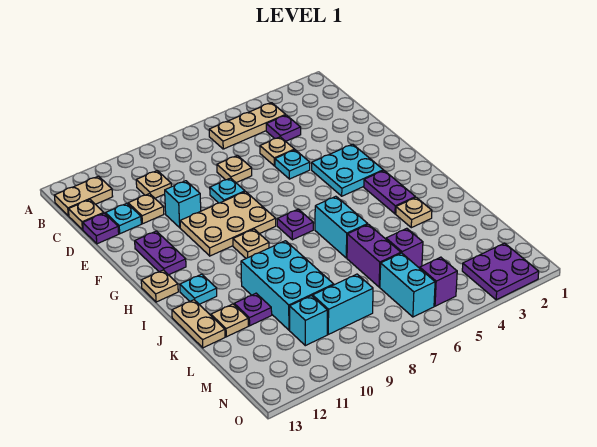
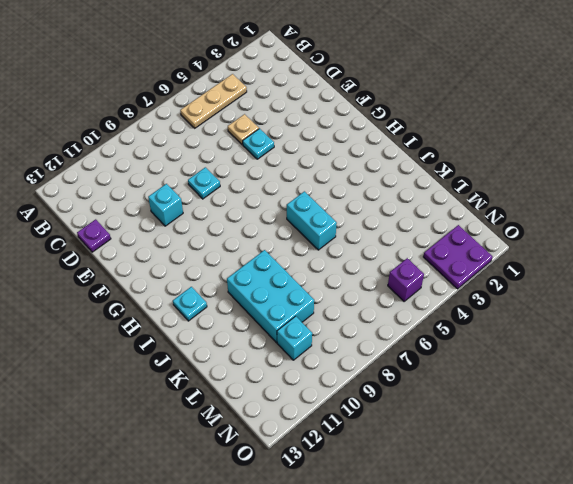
none -> tan plate B12:B13 level 1
none -> purple plate C4 level 1
none -> tan plate C10 level 1
none -> tan plate C13 level 1

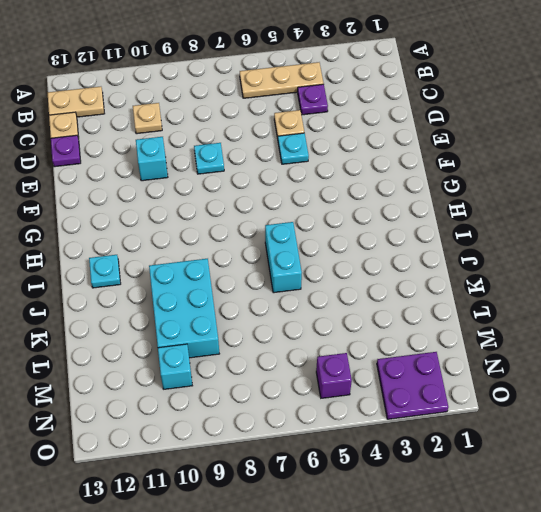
none -> tan plate D7 level 1
none -> tan plate D11 level 1
none -> cyan plate D12 level 1
none -> cyan plate F3:G4 level 1

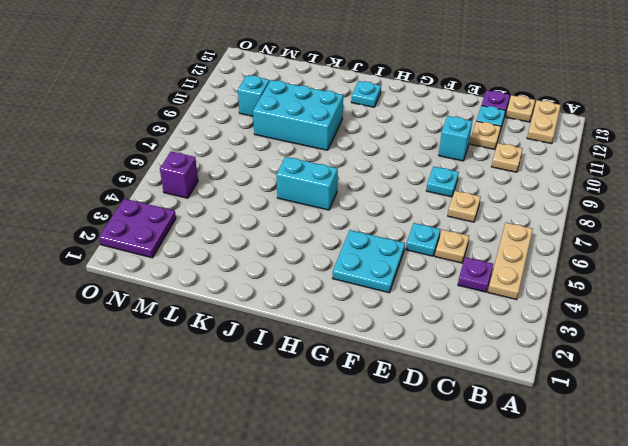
none -> tan plate F8:G10 level 1
none -> purple plate F12:G12 level 1
none -> purple plate H3:I3 level 1
none -> purple plate H7 level 1

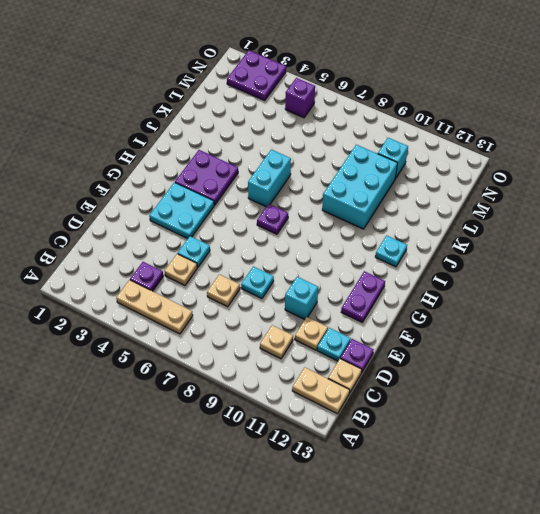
purple plate H3:I4 level 1 -> purple plate H3:I3 level 1
none -> tan plate F8:G10 level 1
none -> tan plate H9 level 1
none -> tan plate H13 level 1
none -> tan plate J3 level 1

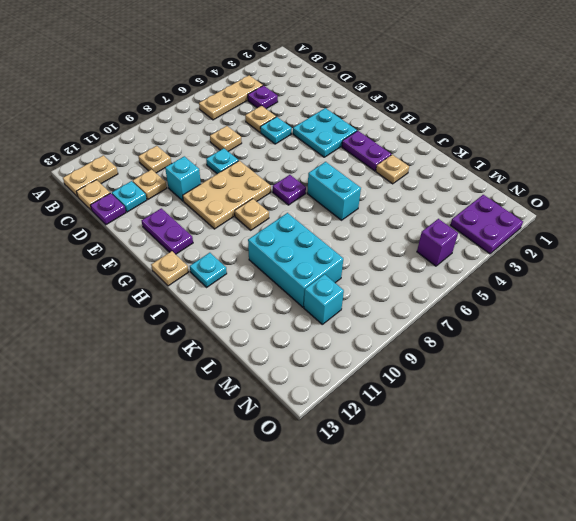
none -> tan plate J13:K13 level 1
none -> purple brick K6:L6 level 1
none -> purple plate K11 level 1
none -> tan plate K12 level 1

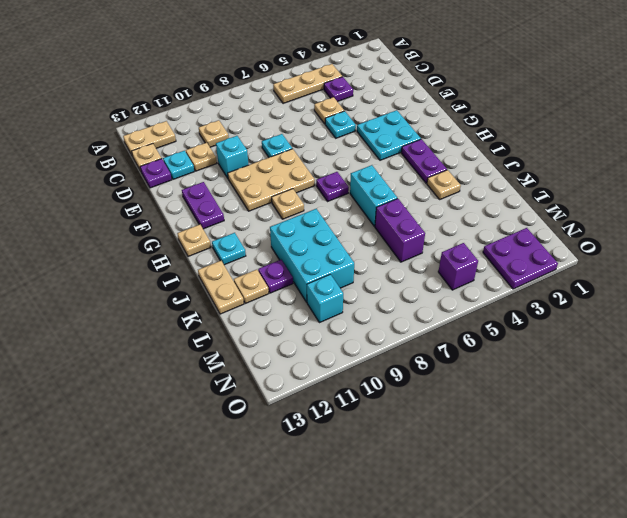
none -> tan plate D7 level 1
none -> purple brick L5 level 1
none -> cyan brick M6:N6 level 1
none -> cyan brick M8:M9 level 1

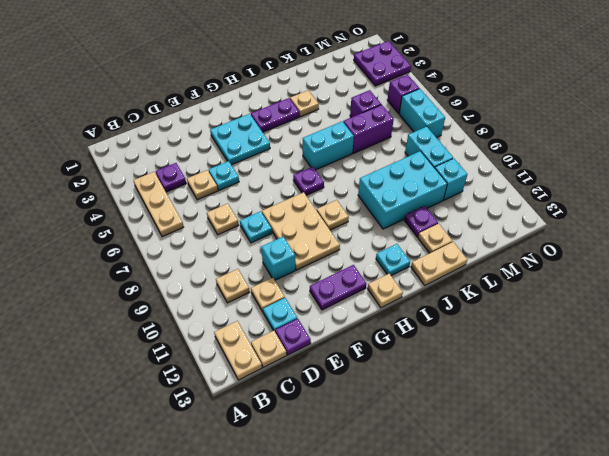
cyan brick N6:N7 level 1 -> cyan brick M6:N6 level 1

